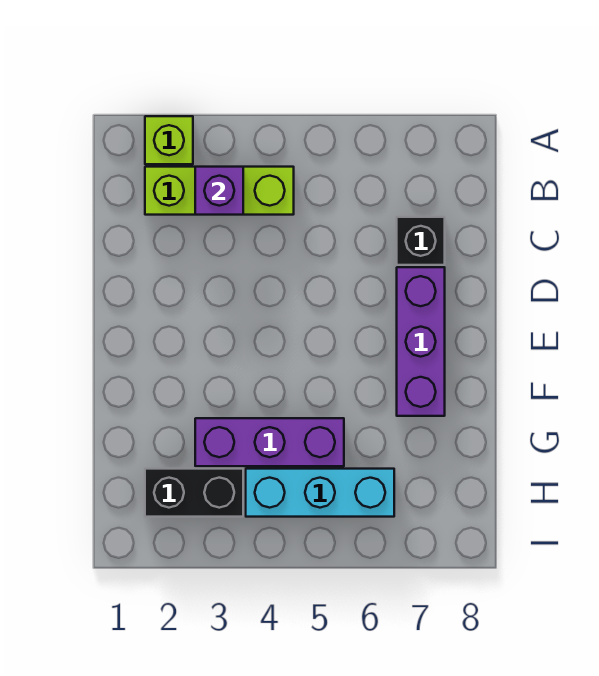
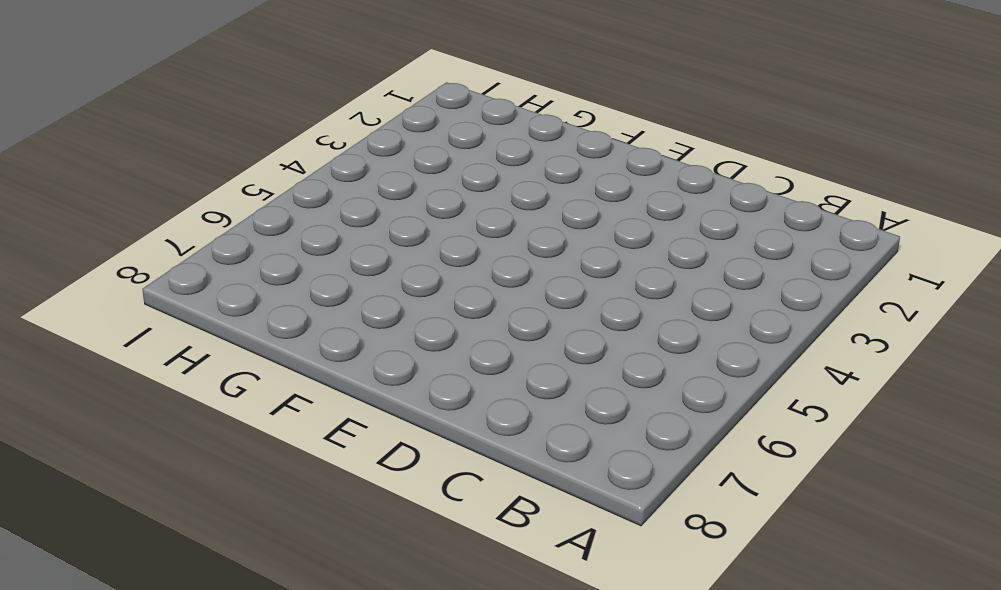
none -> lime brick A2 level 1
none -> lime brick B2:B4 level 1

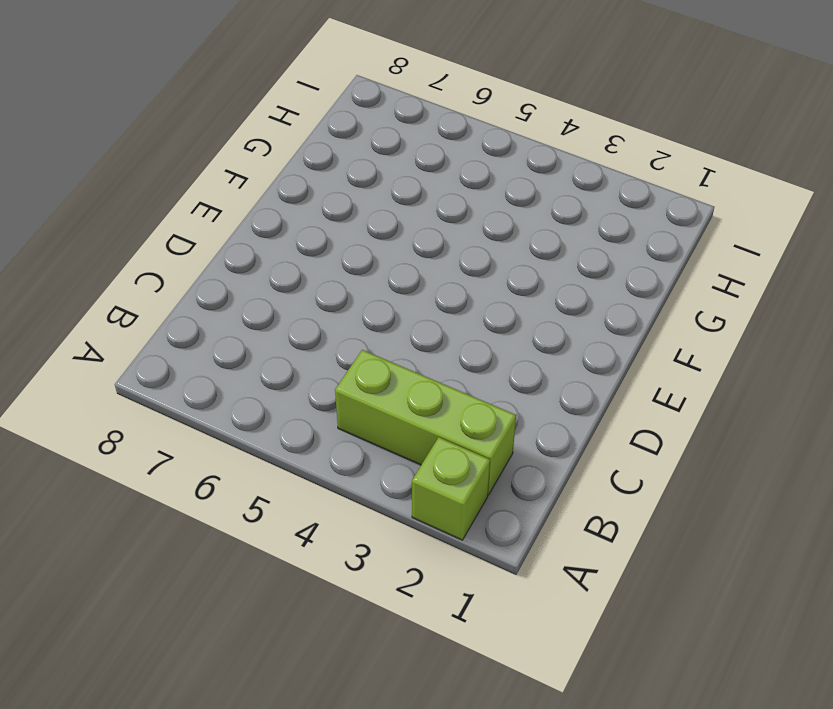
none -> black brick C7 level 1
none -> purple brick D7:F7 level 1

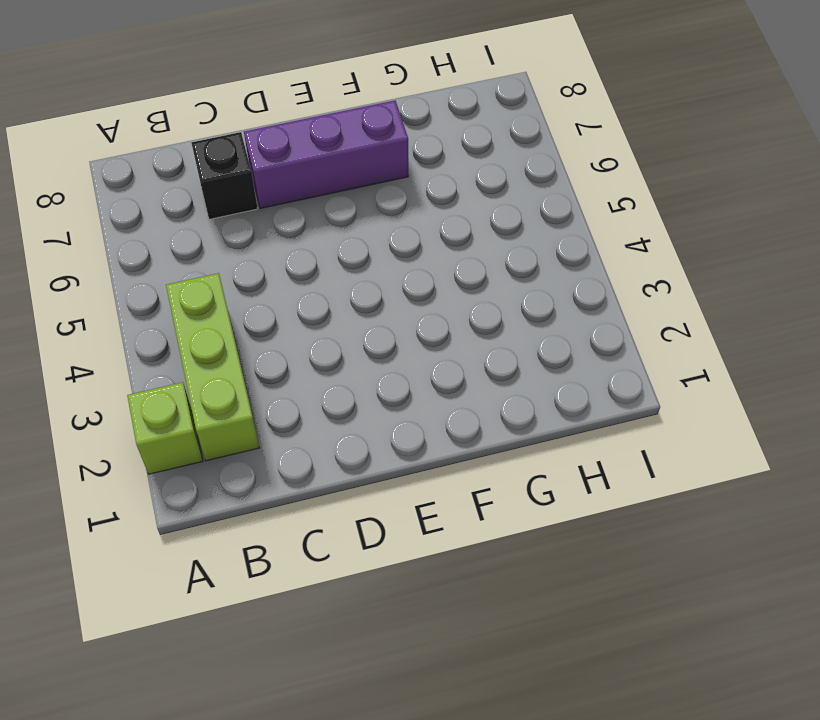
none -> purple brick G3:G5 level 1
none -> black brick H2:H3 level 1

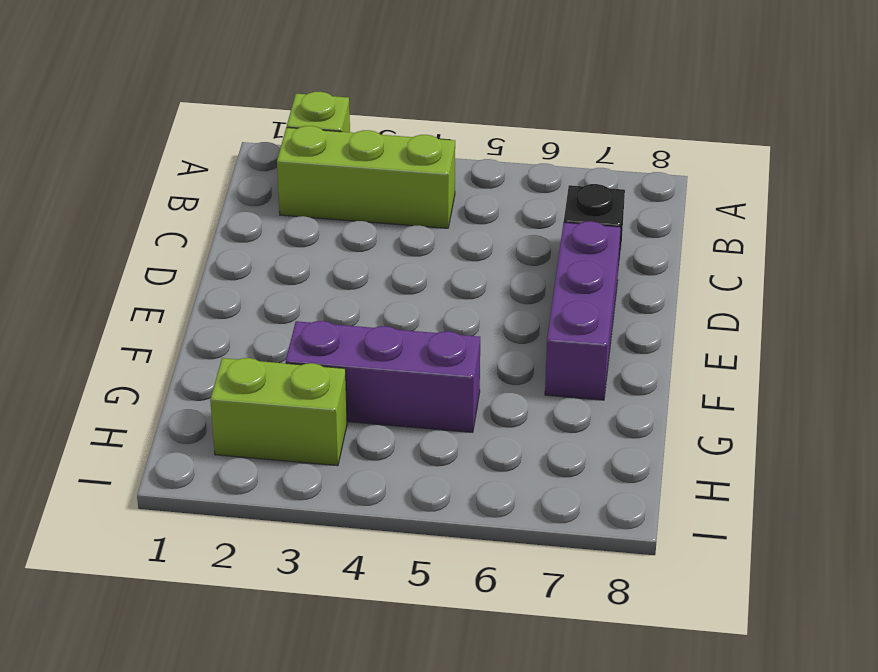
lime brick H2:H3 level 1 -> black brick H2:H3 level 1
none -> cyan brick H4:H6 level 1
none -> purple brick B3 level 2

